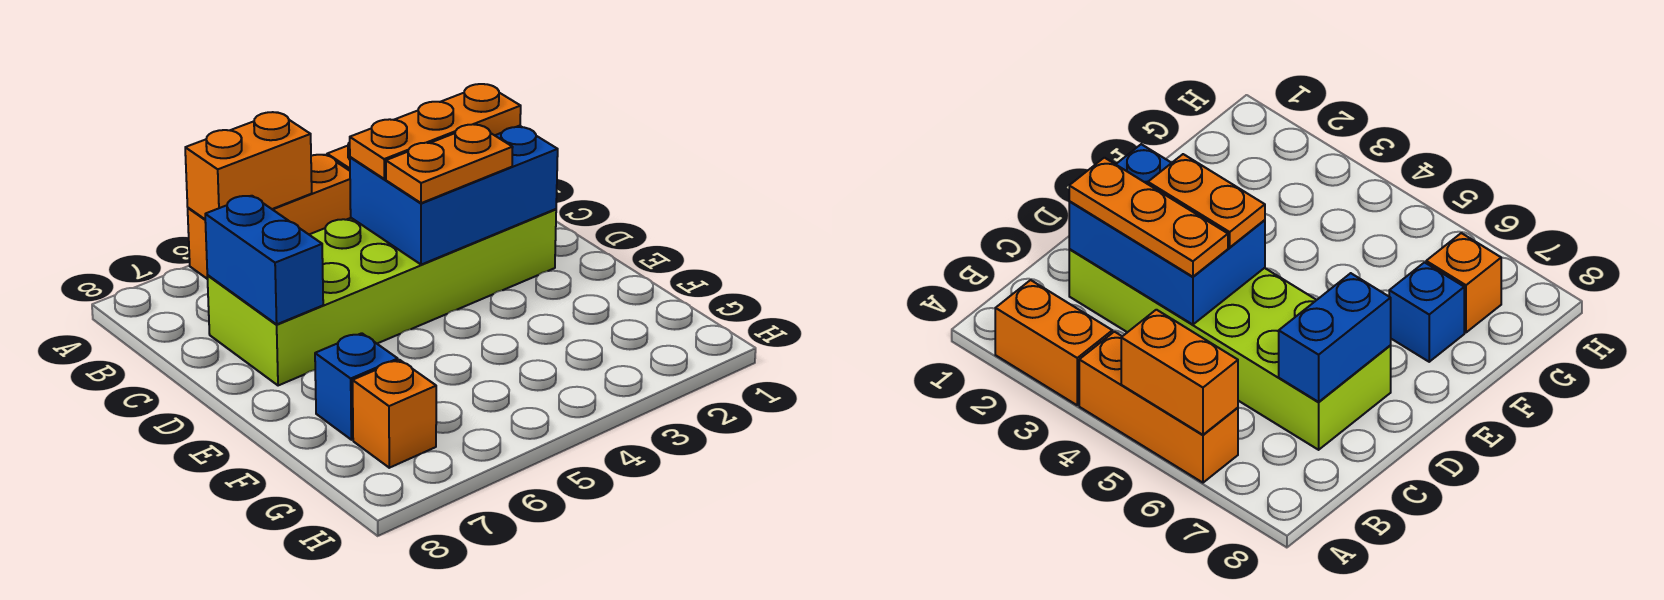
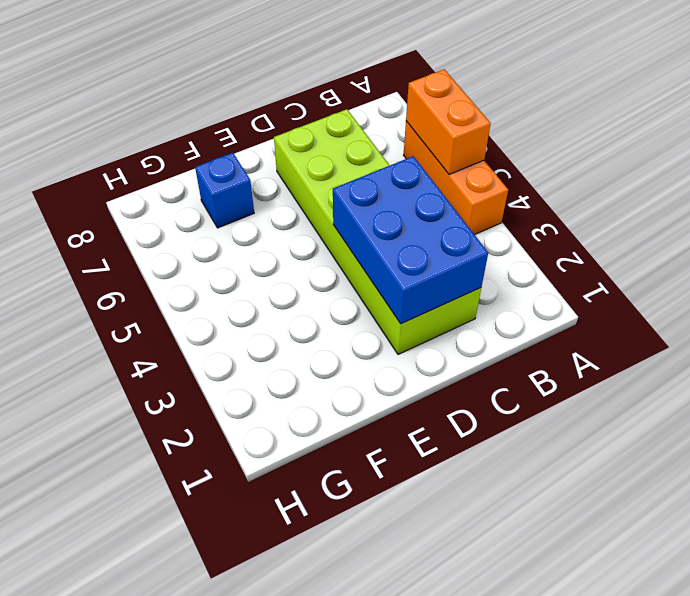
none -> orange brick A2:A3 level 1
none -> orange brick G7 level 1

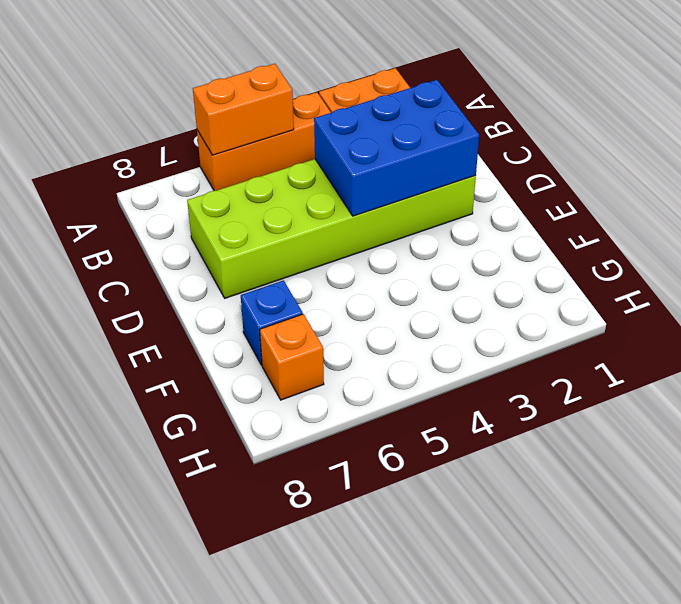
none -> blue brick C7:D7 level 2
none -> orange plate C2:C4 level 3

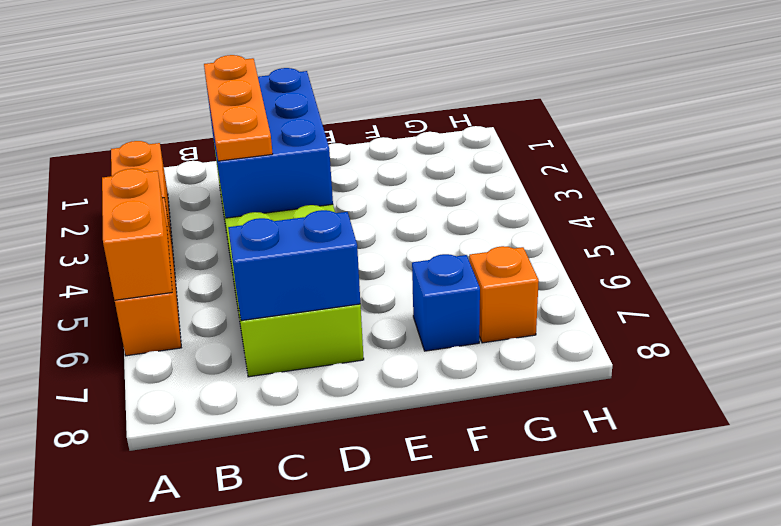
none -> orange plate D3:D4 level 3

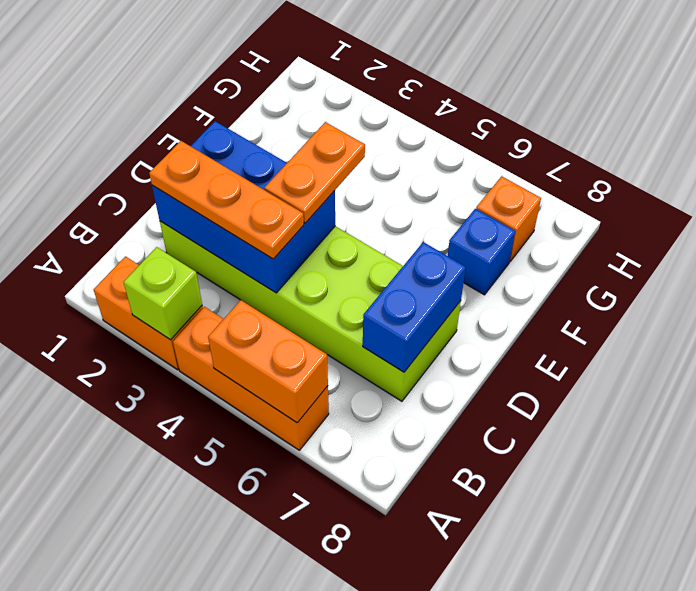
lime brick A3 level 2 -> none
orange plate D4:E4 level 3 -> orange plate D3:D4 level 3

